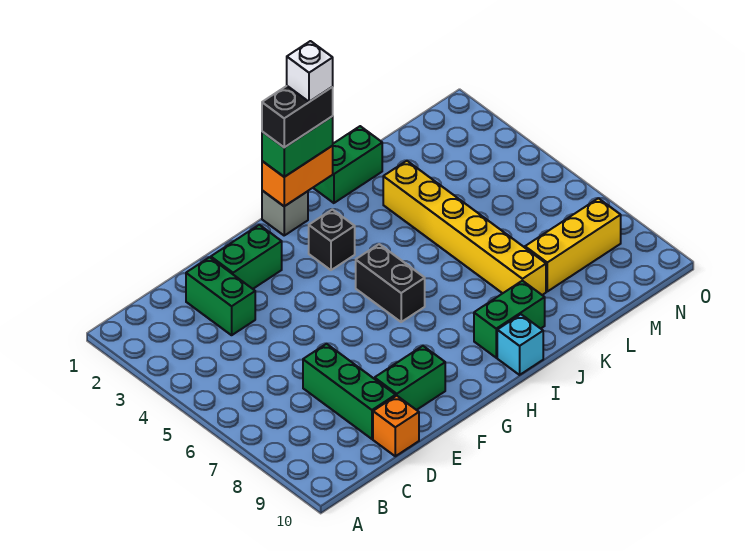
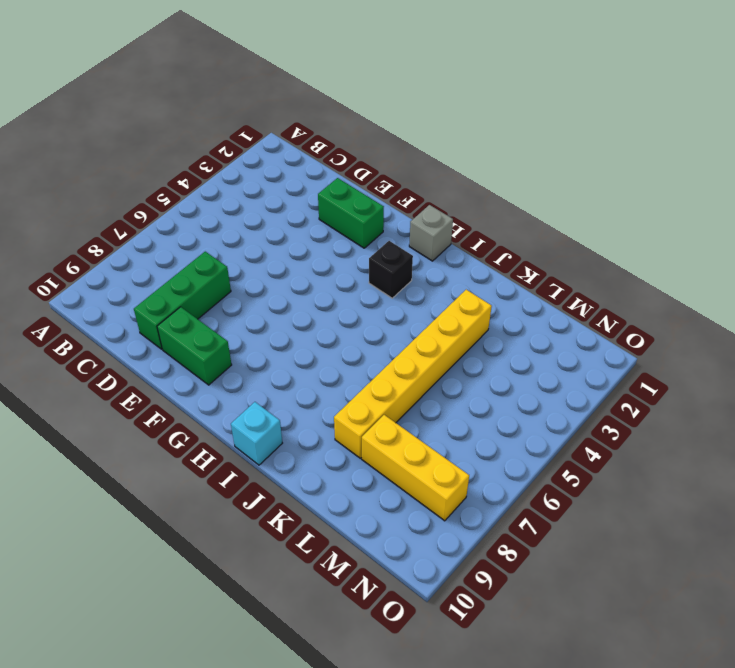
none -> green brick D2:D3 level 1
none -> orange brick D10 level 1
none -> black brick H5:H6 level 1

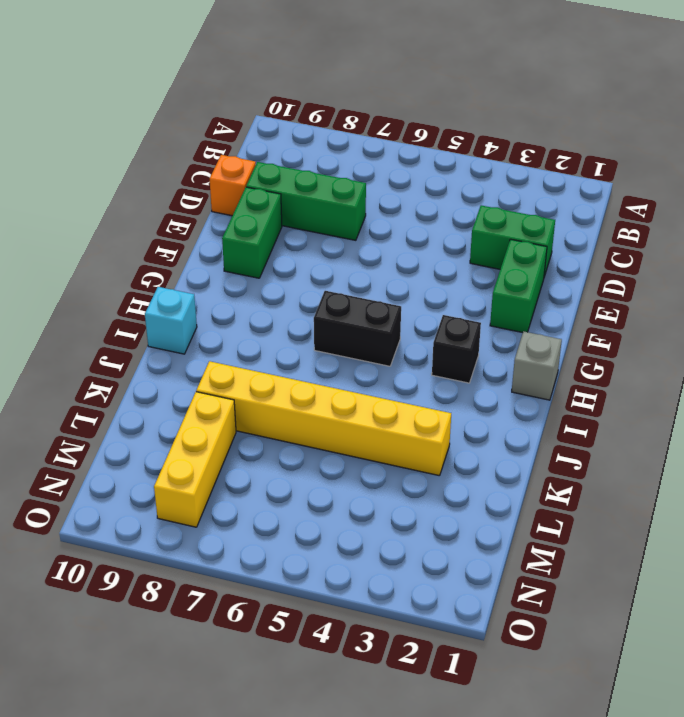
none -> green brick I9:J9 level 1
none -> green brick J1:K1 level 1
none -> orange brick H1:I1 level 2

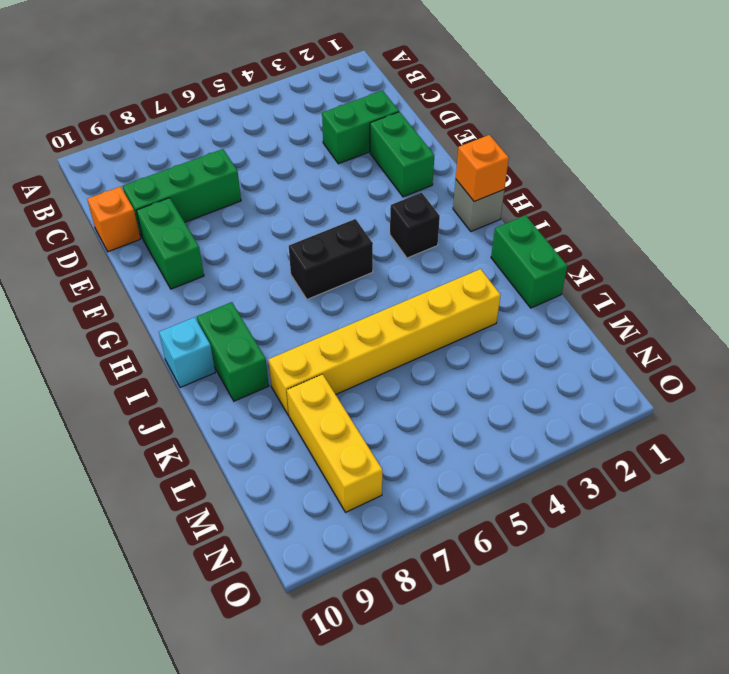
orange brick H1 level 2 -> orange brick H1:I1 level 2
none -> green brick H1:I1 level 3
none -> black brick H1:I1 level 4
none -> white brick I1 level 5

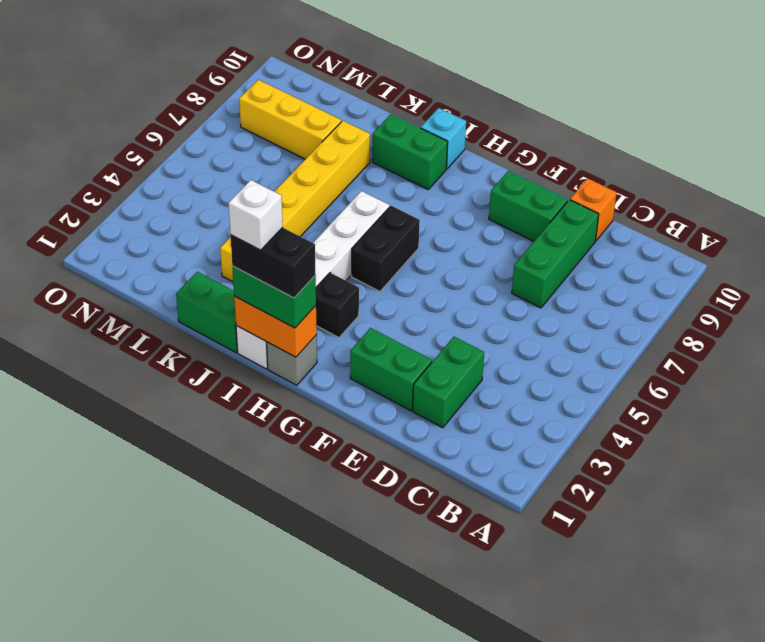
white brick I1:I6 level 1 -> none

